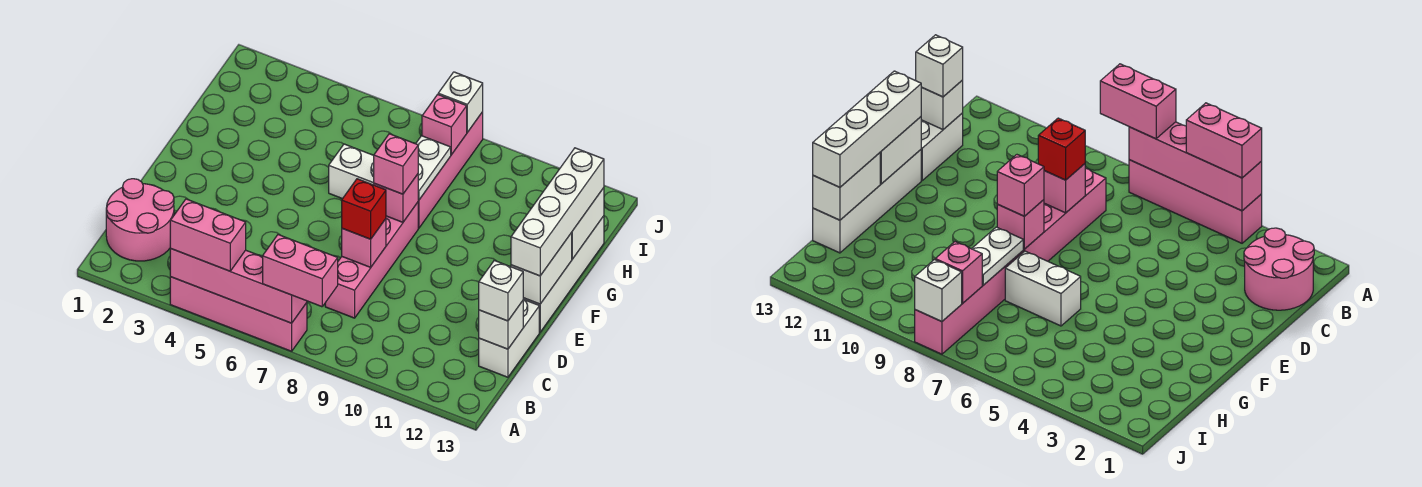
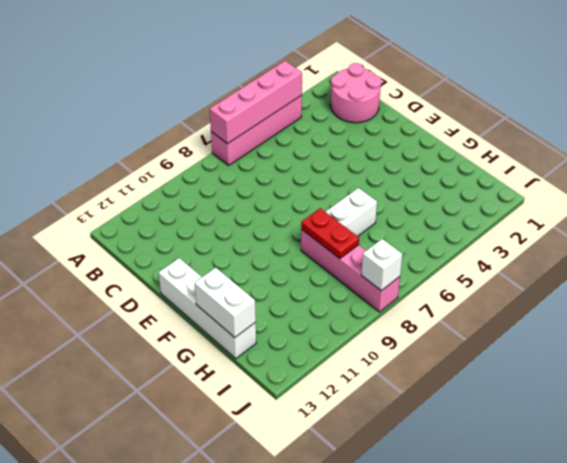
red plate G8:H8 level 2 -> white plate G8:H8 level 2
none -> pink brick C8:F8 level 1
none -> white brick C13:D13 level 1
none -> white brick C13 level 2

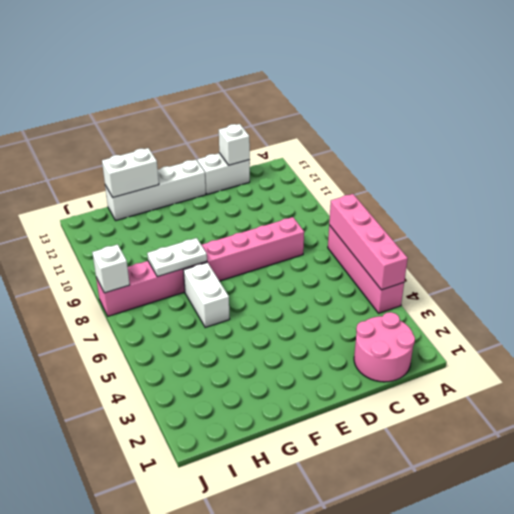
none -> pink brick D8 level 2
none -> white brick E13:F13 level 2
none -> pink brick F8 level 2

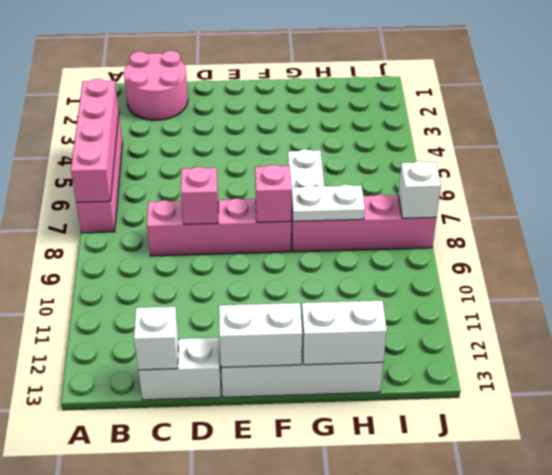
none -> pink brick I8 level 2
none -> pink brick A4:A5 level 3
none -> pink brick A7:A8 level 3

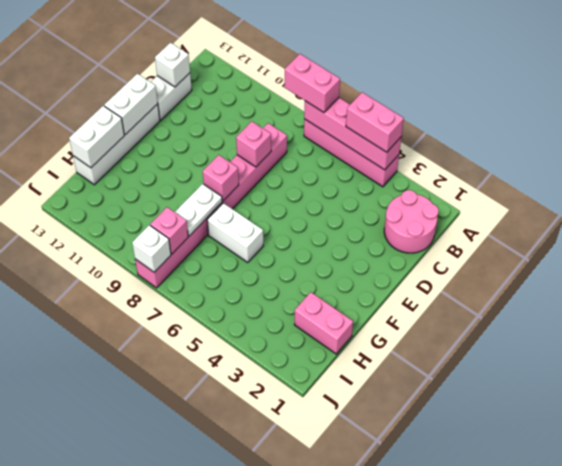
pink brick H1:H2 level 1 -> none
none -> white brick C13 level 3
none -> red brick D8 level 3
none -> white brick E13:H13 level 3

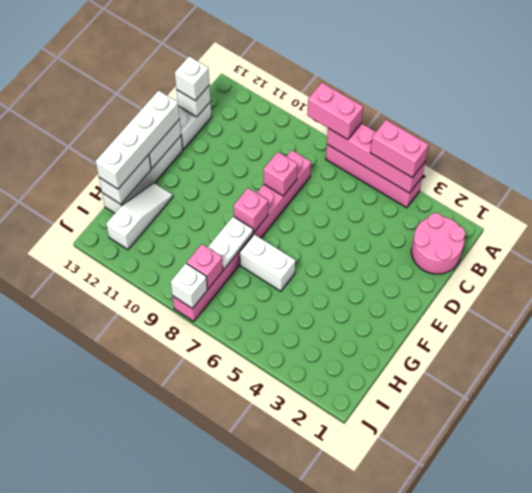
white slope G12:I12 level 1 top I -> none
none -> red brick D8 level 3
none -> pink brick F8 level 3

